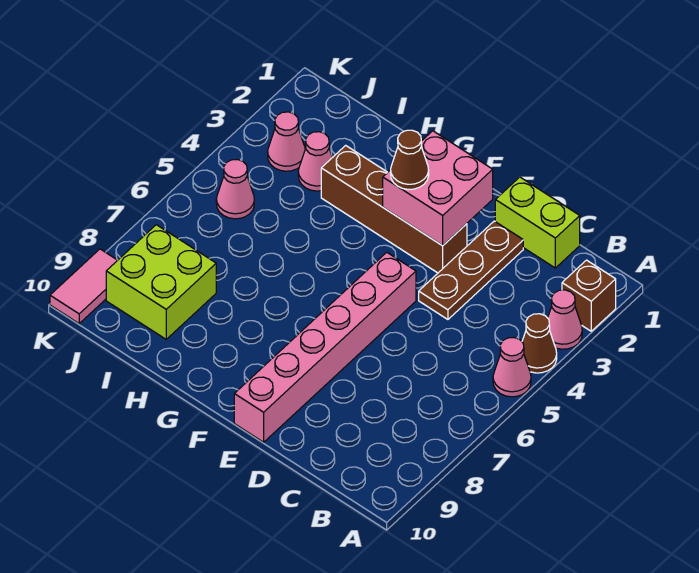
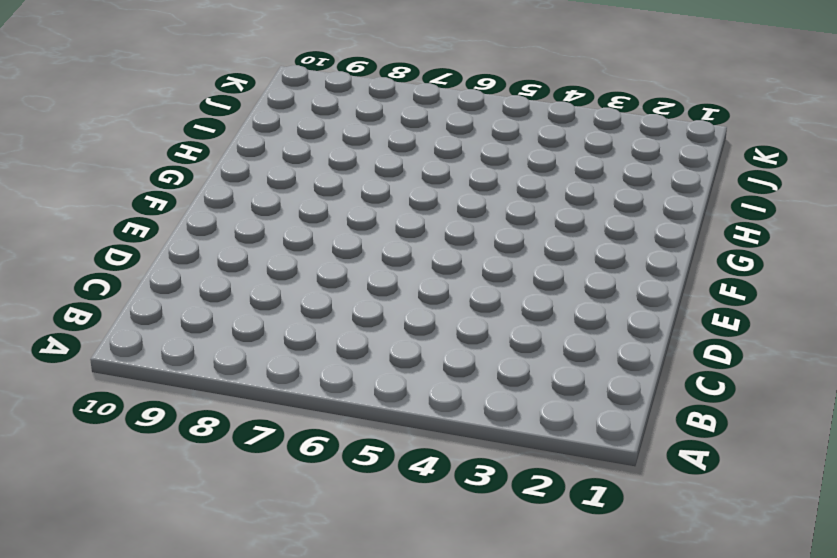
none -> brown brick A2 level 1
none -> pink cone A3 level 1
none -> brown cone A4 level 1

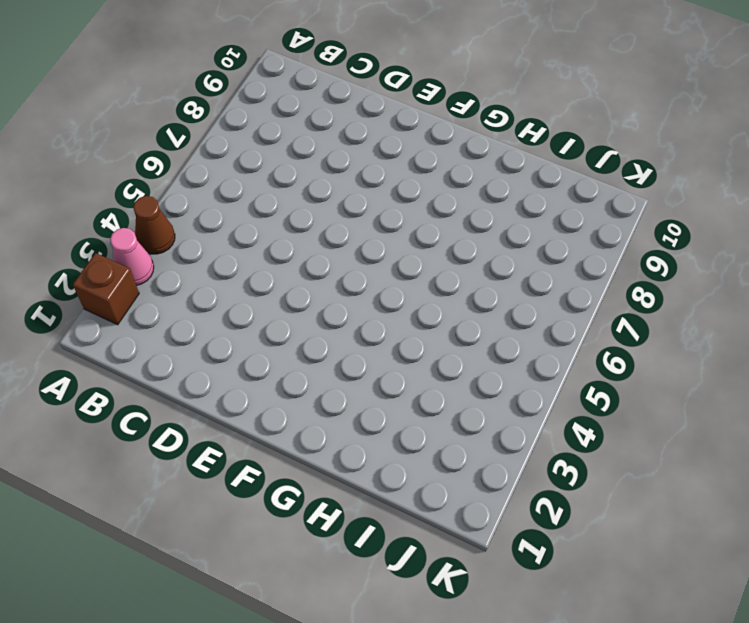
none -> pink cone A5 level 1
none -> lime brick C1:D1 level 1
none -> brown plate D2:D4 level 1

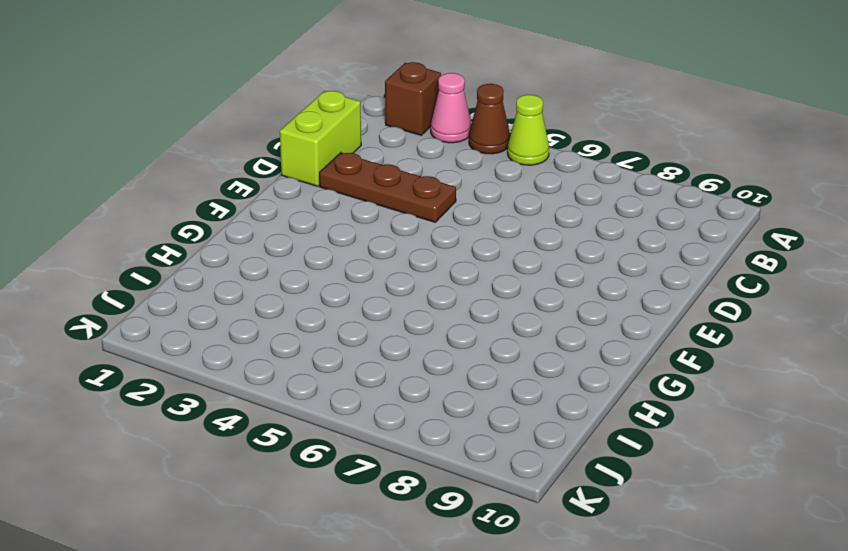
lime cone A5 level 1 -> pink cone A5 level 1
none -> brown brick E3:H3 level 1
none -> pink brick E5:E10 level 1
none -> pink cone I3 level 1

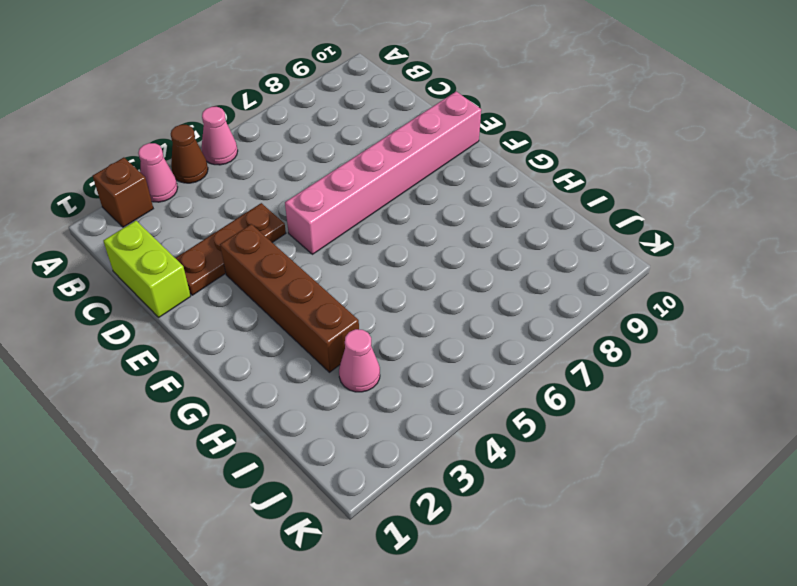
none -> lime brick I8:J9 level 1
none -> pink cone J3 level 1
none -> pink cone J5 level 1

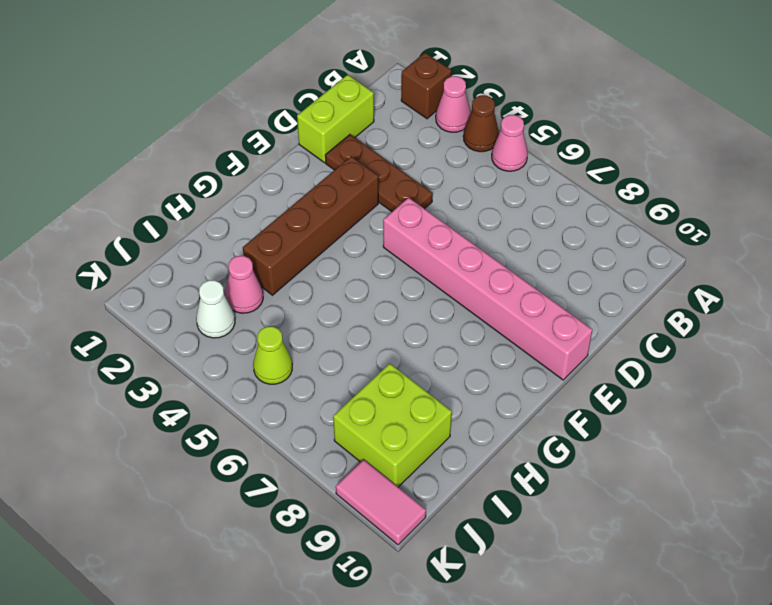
white cone J3 level 1 -> pink cone J3 level 1
lime cone J5 level 1 -> pink cone J5 level 1
none -> pink brick E2:F3 level 2
none -> brown cone F3 level 3

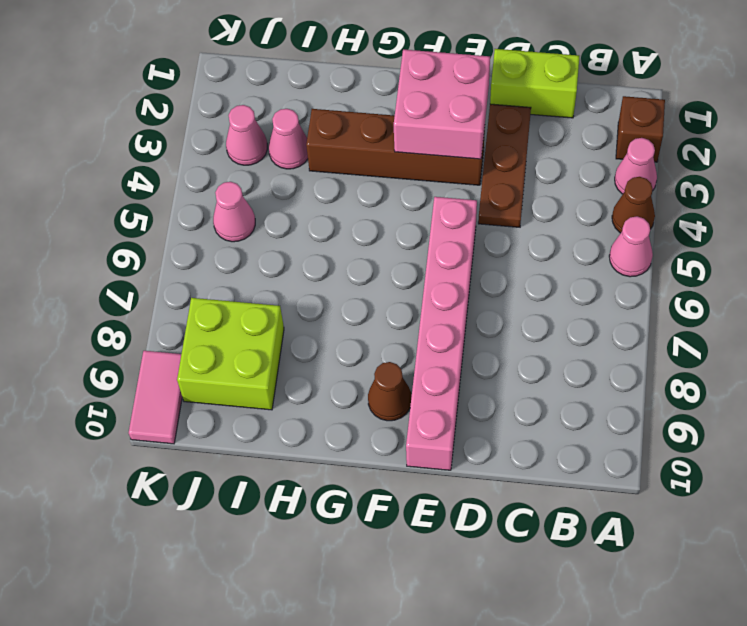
brown cone F9 level 1 -> brown cone F3 level 3

